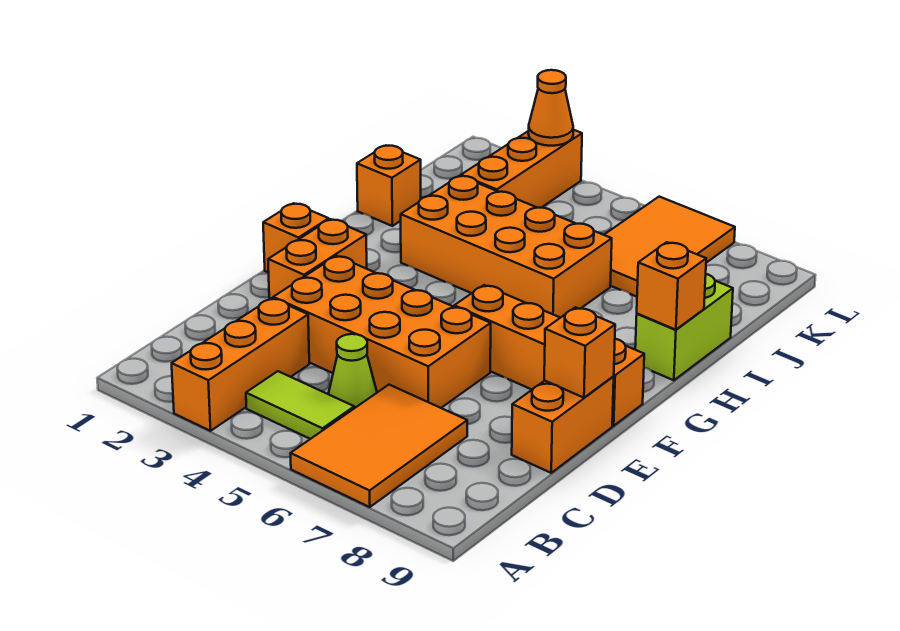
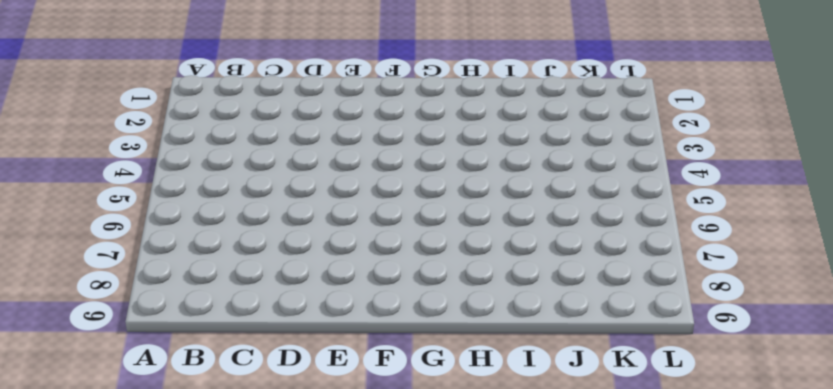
none -> orange brick A3:C3 level 1
none -> orange tile A6:C7 level 1
none -> lime tile B4:B5 level 1

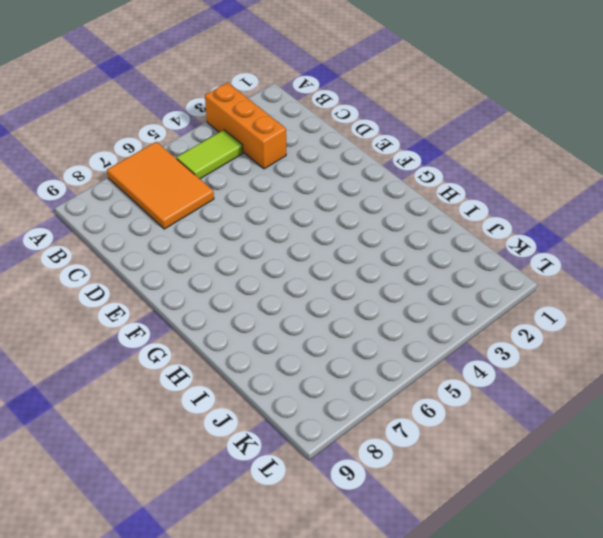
none -> lime cone C5 level 1
none -> orange brick D3:E6 level 1
none -> orange brick D9:E9 level 1

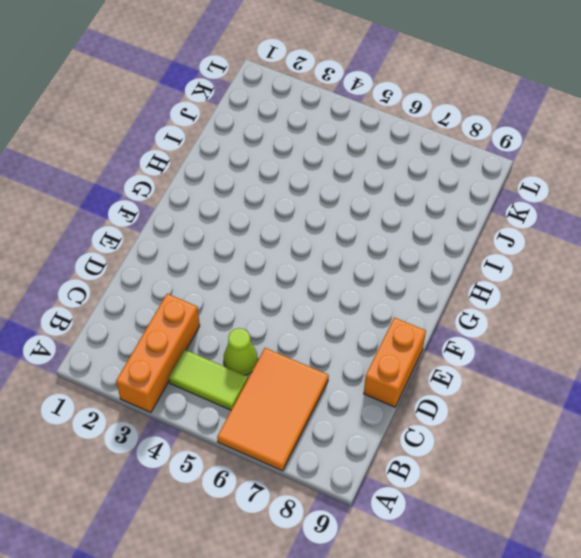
none -> orange brick D3:E6 level 1
none -> orange brick E2:F2 level 1
none -> orange brick F1 level 1

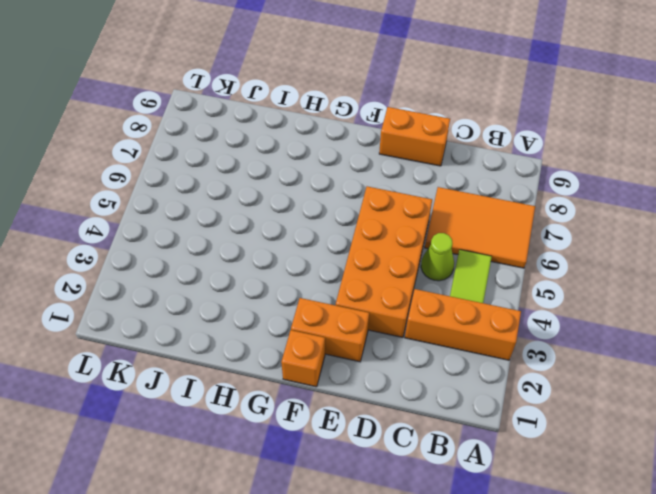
none -> orange brick F6:F9 level 1
none -> orange brick H3:I6 level 1
none -> lime brick H9:I9 level 1

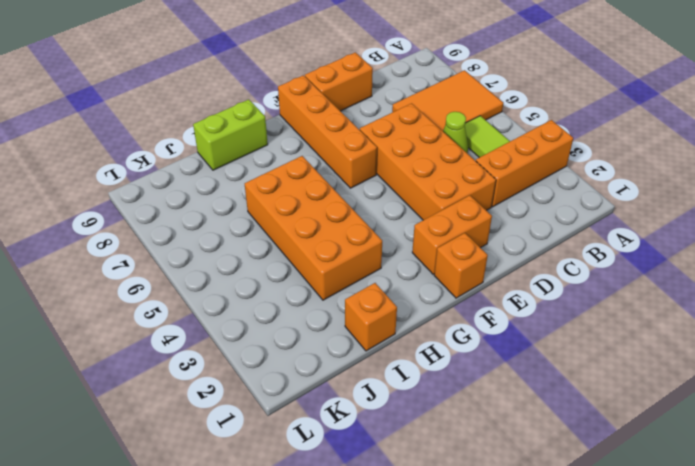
none -> orange brick J3:L3 level 1
none -> orange tile J6:L7 level 1
none -> orange brick E9 level 2

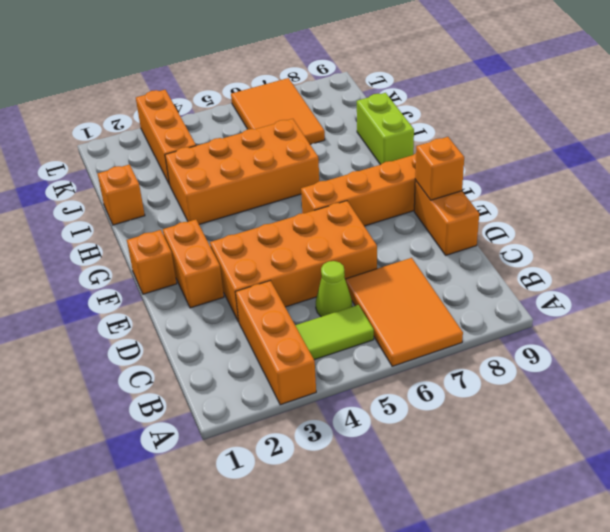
none -> orange brick H9 level 2
none -> orange cone L3 level 2

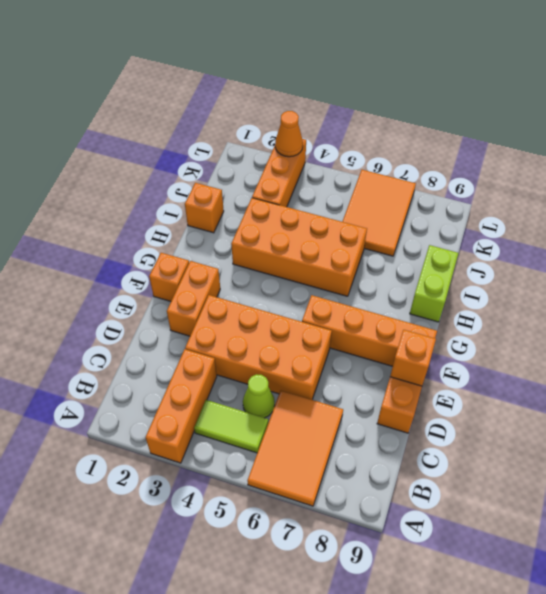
none -> orange brick H9 level 2

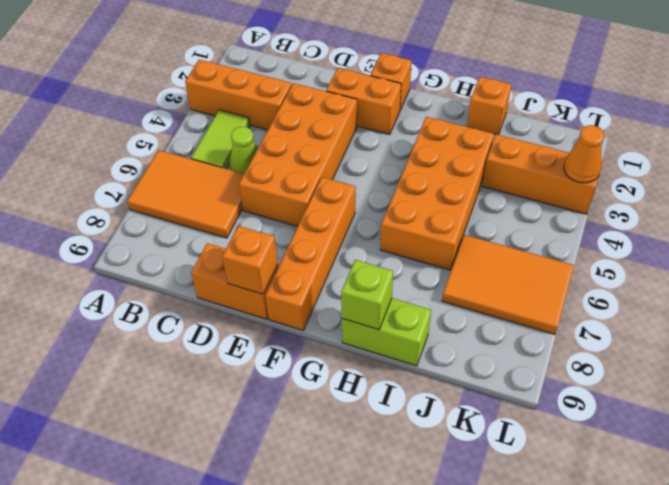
lime brick H9 level 2 -> orange brick H9 level 2

